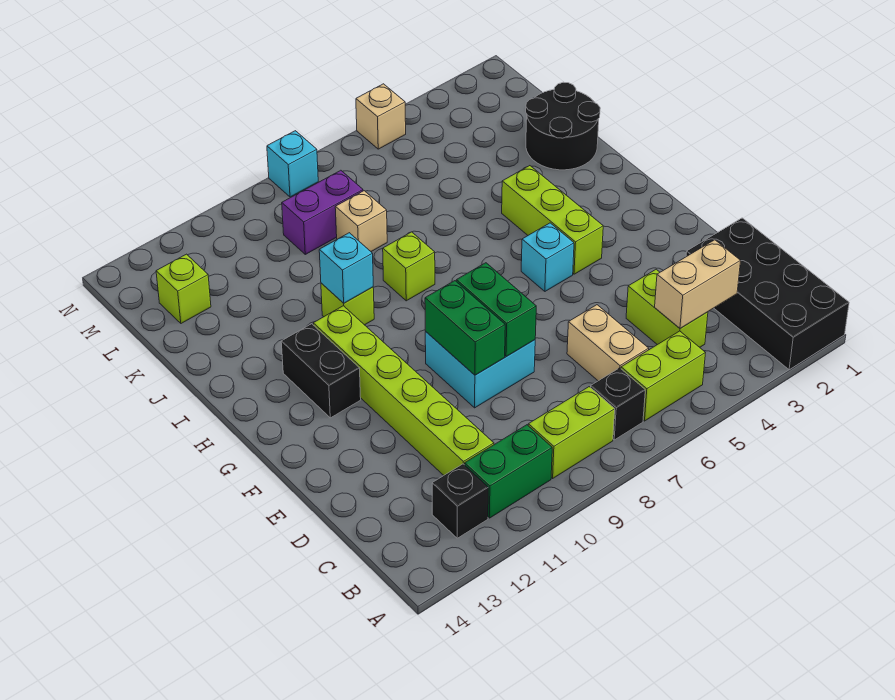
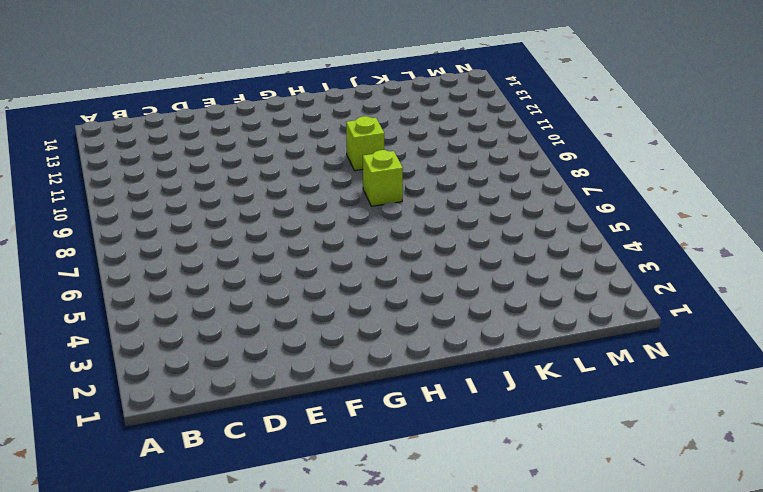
none -> black brick A1:D2 level 1
none -> lime brick B5:B6 level 1
none -> black brick B7 level 1

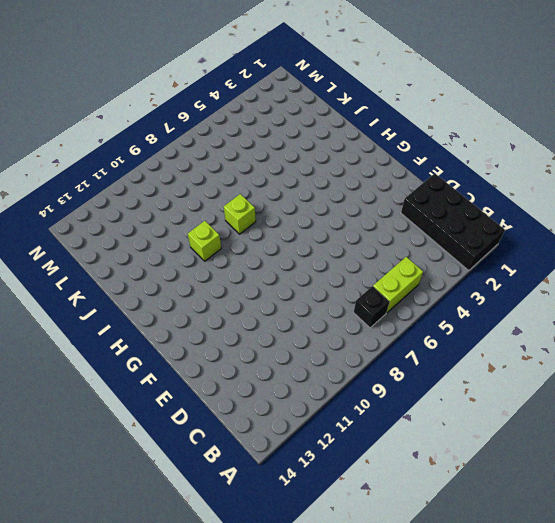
none -> lime brick B8:B9 level 1
none -> green brick B10:B11 level 1
none -> black brick B12 level 1

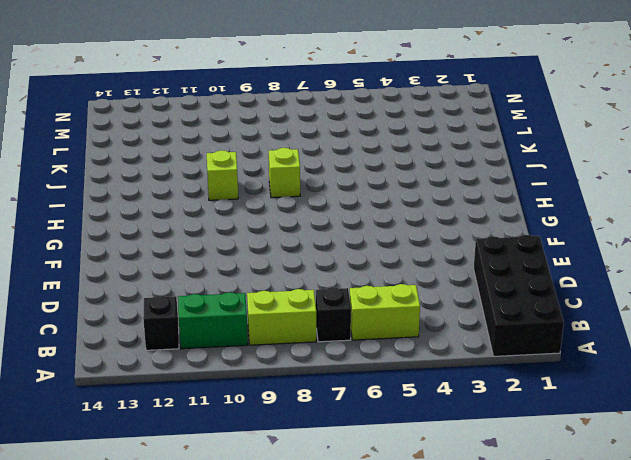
none -> lime brick C4:D4 level 1
none -> tan brick C6:D6 level 1
none -> lime brick C11:H11 level 1

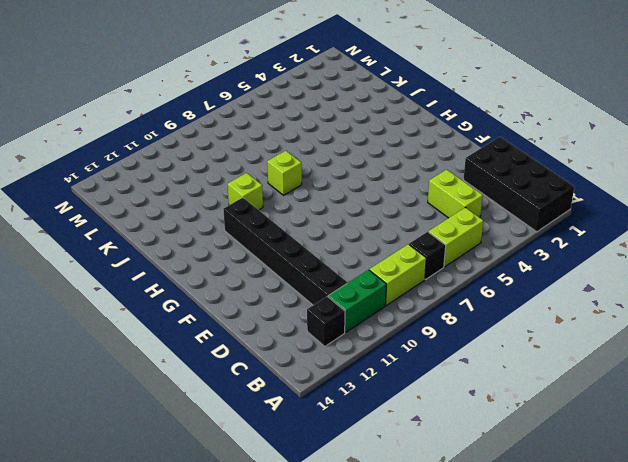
black brick C11:H11 level 1 -> lime brick C11:H11 level 1
none -> tan brick C6:D6 level 1
none -> cyan brick E8:F9 level 1
none -> lime brick G4:I4 level 1

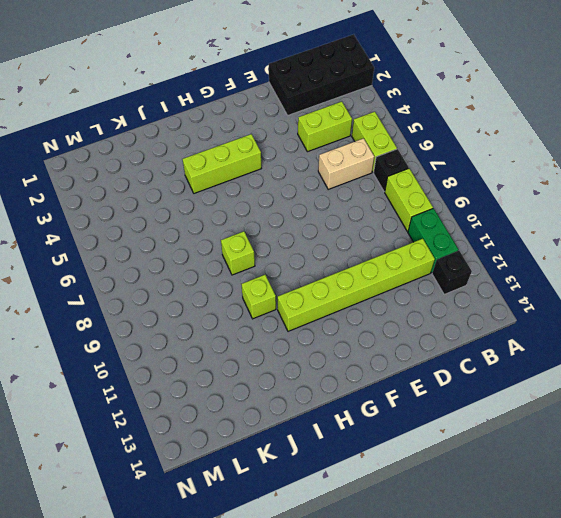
none -> cyan brick E8:F9 level 1
none -> cyan brick G5 level 1
none -> black brick G12:H12 level 1

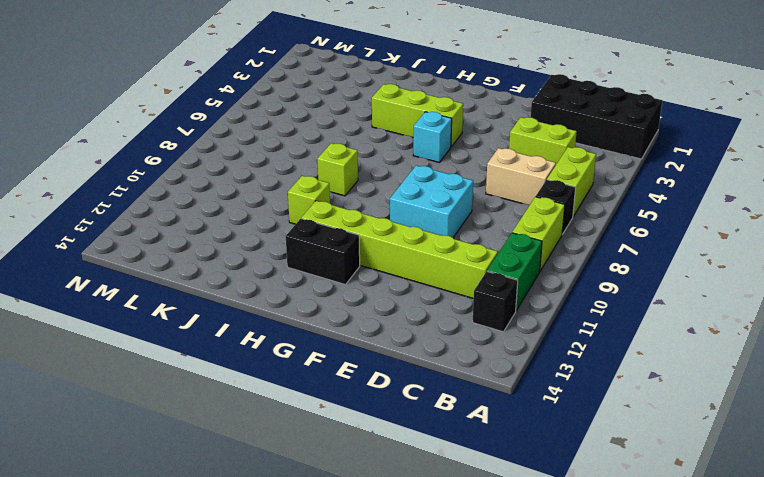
none -> black round brick J1:K2 level 1
none -> tan brick K8 level 1
none -> purple brick L8:L9 level 1

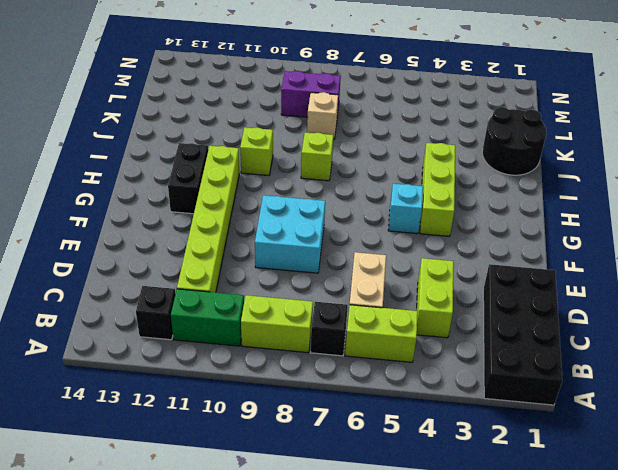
none -> lime brick L13 level 1
none -> tan brick N5 level 1
none -> cyan brick N8 level 1

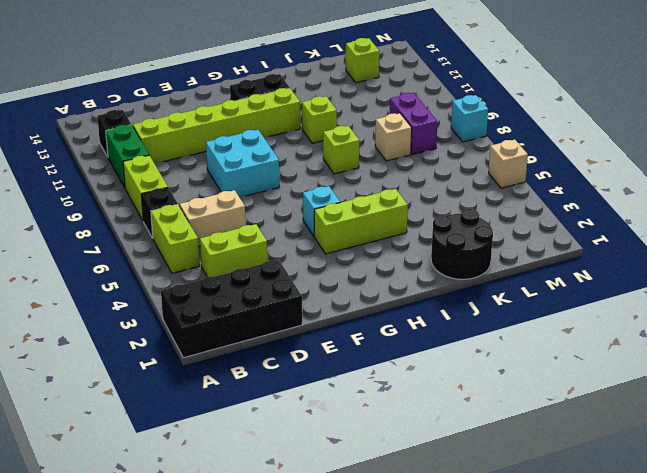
none -> tan brick C3:C4 level 2
none -> green brick E8:F8 level 2
none -> green brick E9:F9 level 2

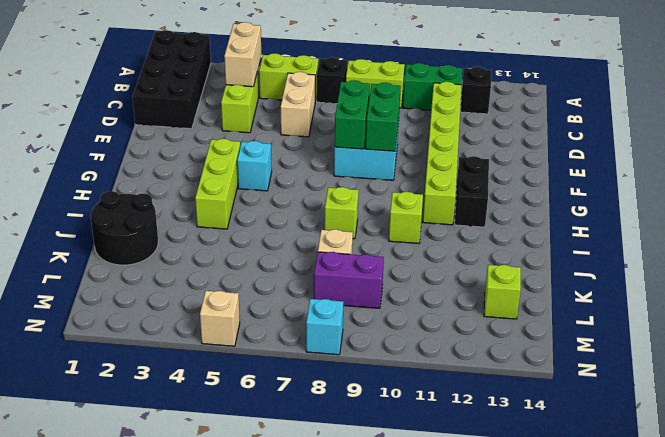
tan brick B4:C4 level 2 -> tan brick C3:C4 level 2
none -> cyan brick I10 level 2

